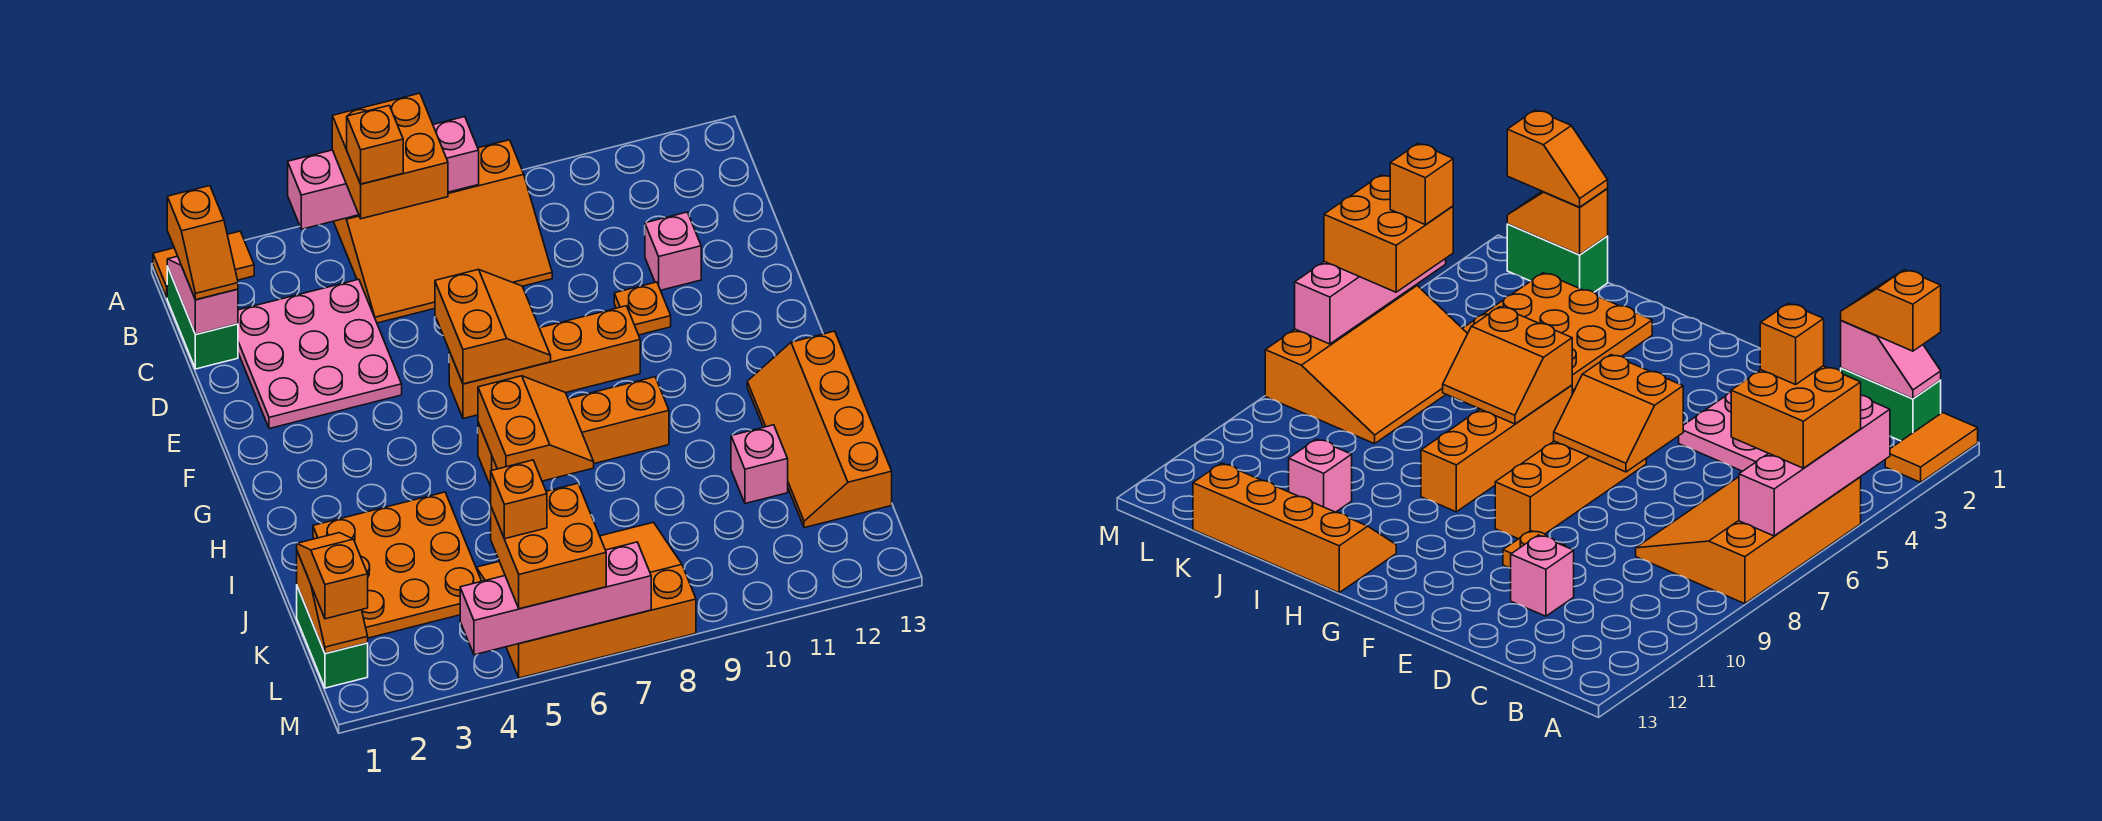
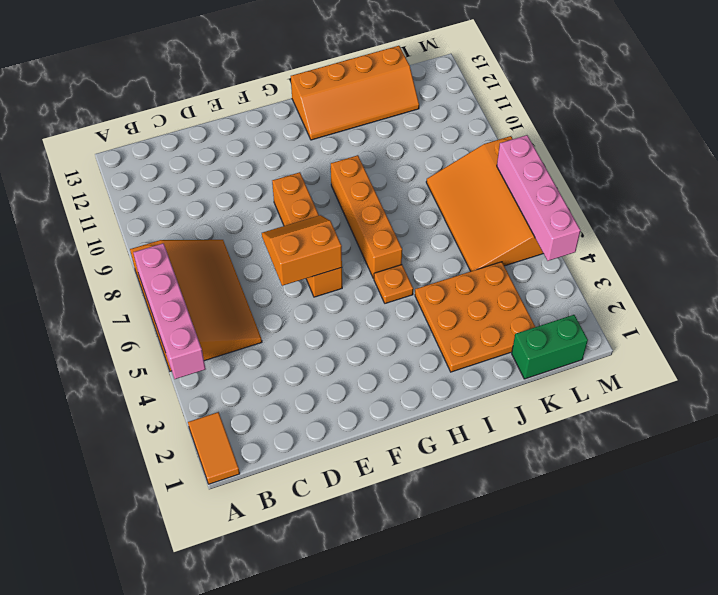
orange plate H5 level 1 -> orange plate E10 level 1
none -> green brick B1:C1 level 1
none -> pink plate C2:E4 level 1
none -> pink brick D11 level 1

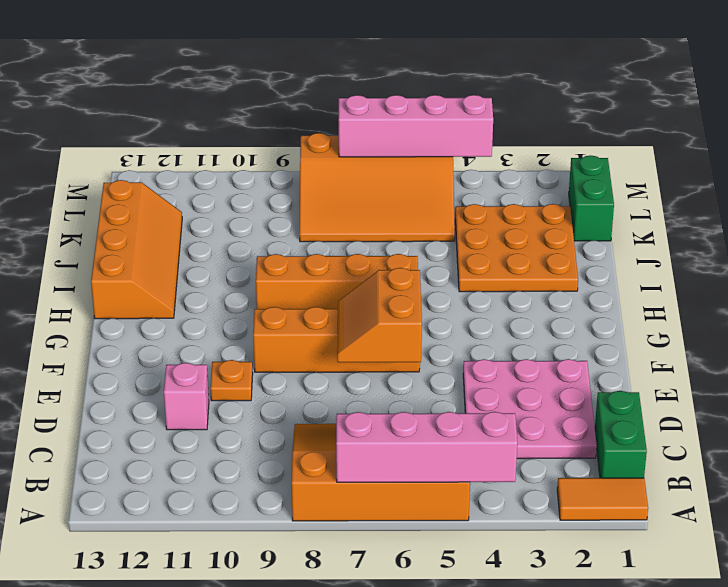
none -> pink brick J11 level 1
none -> pink slope B1:C1 level 2 top C
none -> orange slope H6:I7 level 2 top 6

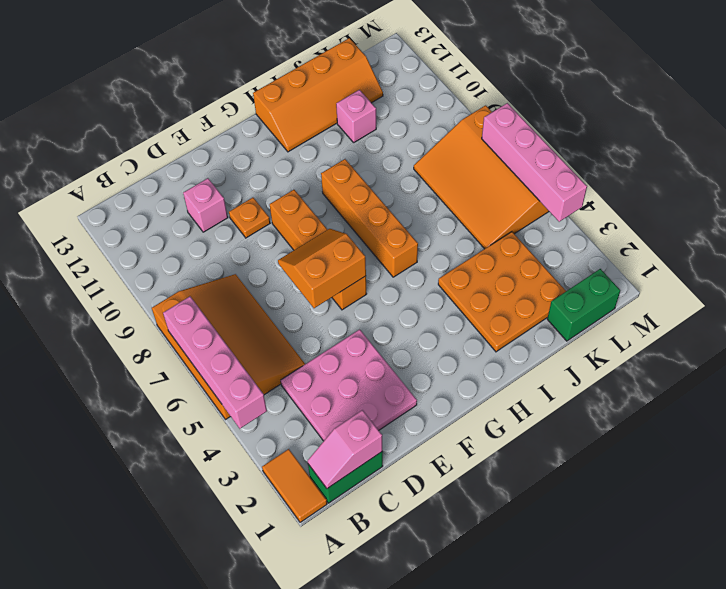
none -> orange slope H6:I7 level 2 top 6
none -> orange slope K1:L1 level 2 top K
none -> orange brick A5:B6 level 3

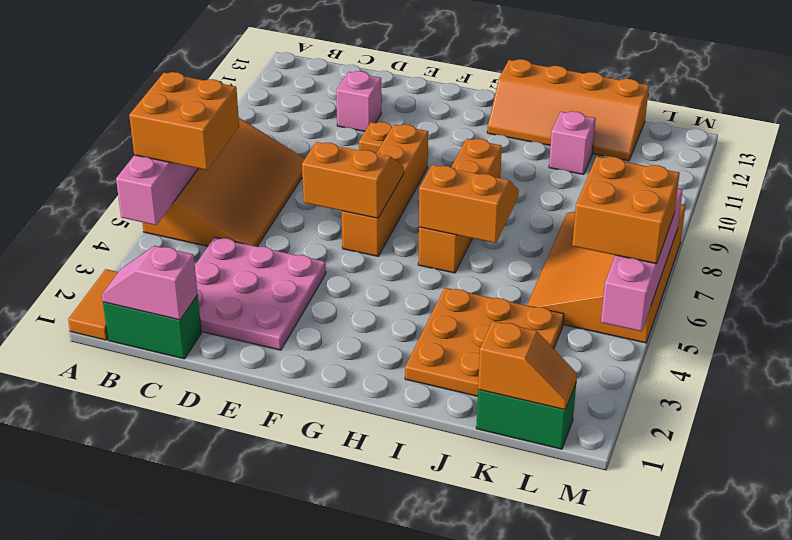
none -> orange slope B1:C1 level 3 top B
none -> orange slope K1:L1 level 3 top L
none -> orange brick B5 level 4

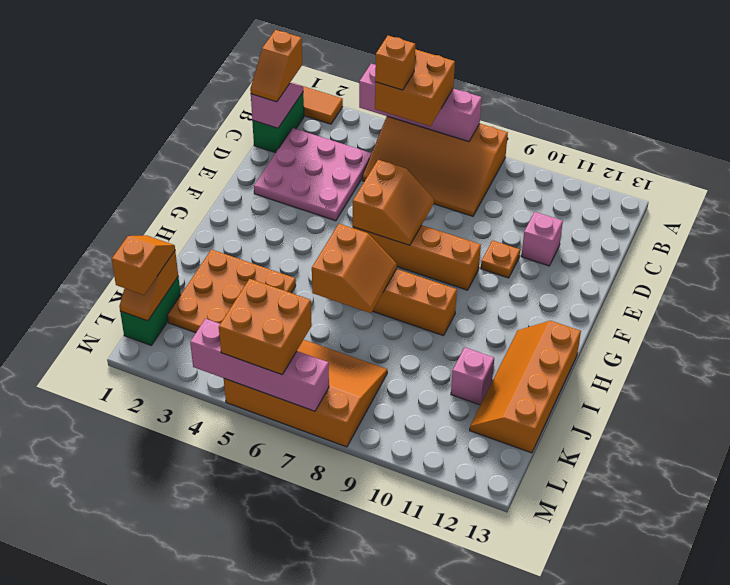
none -> orange brick L5 level 4

